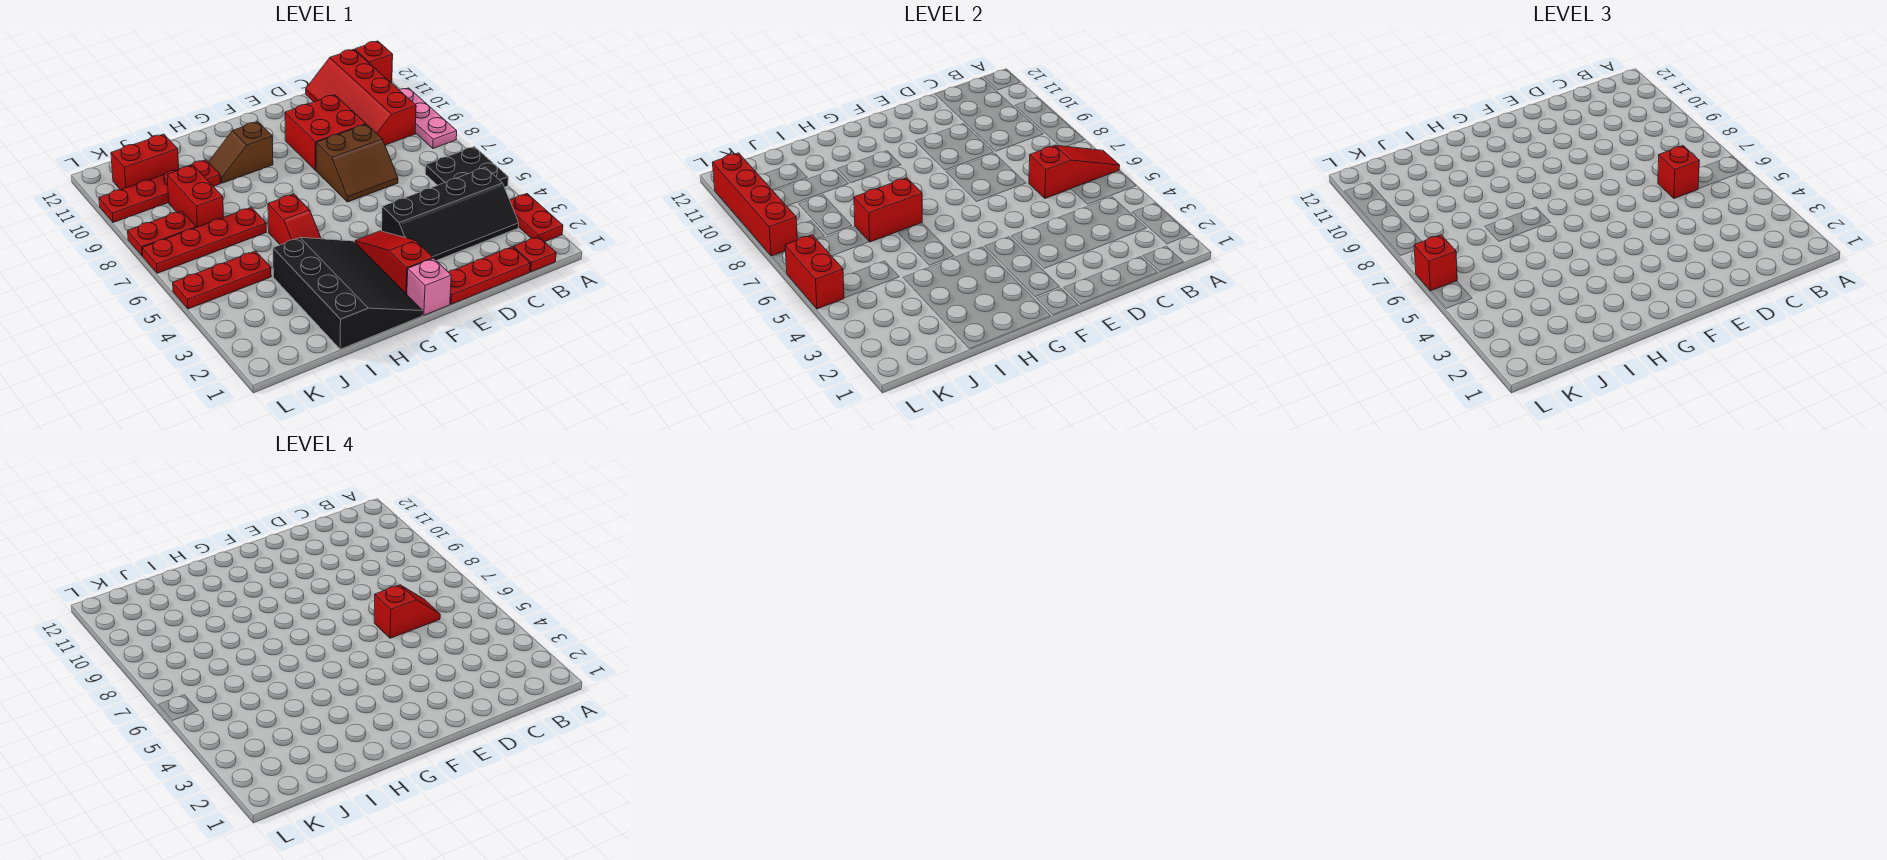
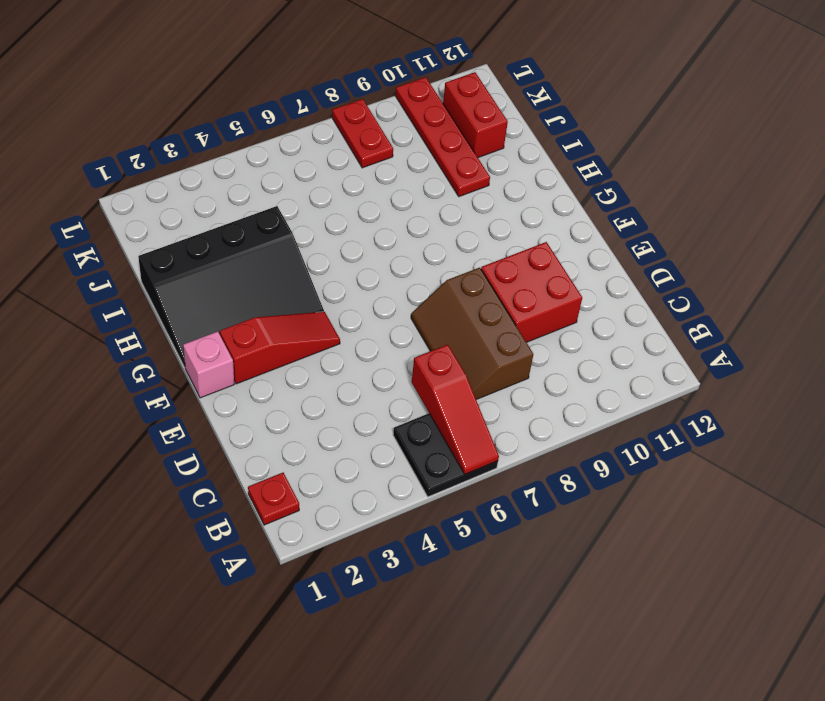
brown slope C7:E8 level 1 top 8 -> brown slope D7:E8 level 1 top 8
none -> red plate A2:A3 level 1
none -> pink plate A8:A10 level 1
none -> red brick A12 level 1

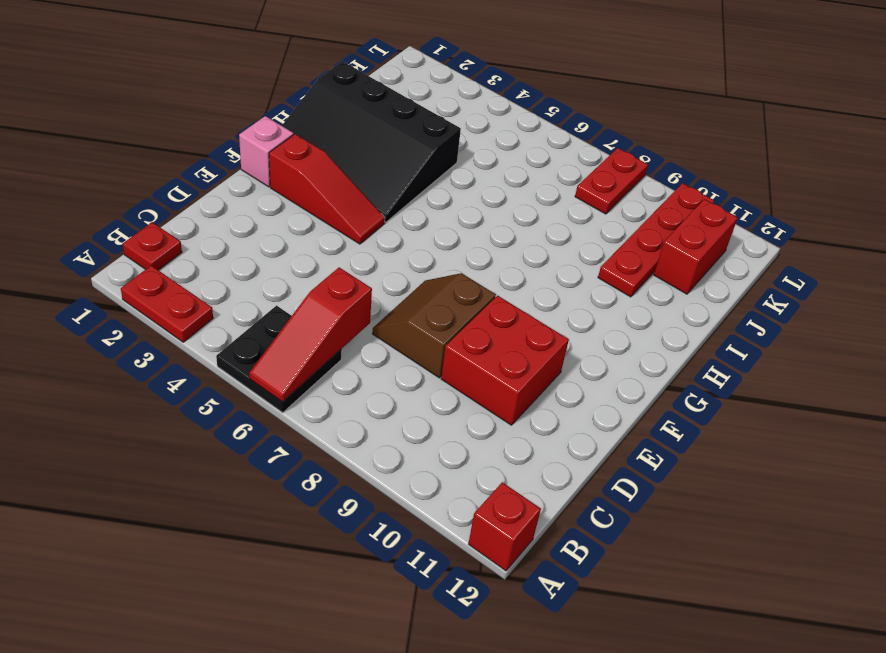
none -> pink plate A8:A10 level 1
none -> black slope B3:E4 level 1 top 4
none -> red slope B9:C12 level 1 top B

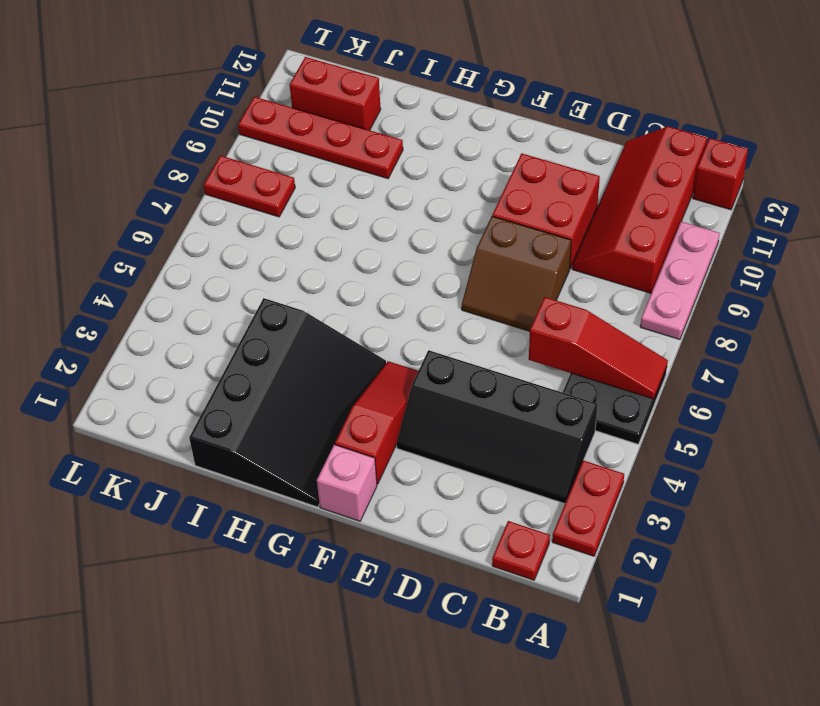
none -> red plate C1:E1 level 1
none -> brown slope G10:H10 level 1 top G
none -> red slope H5:H6 level 1 top 6

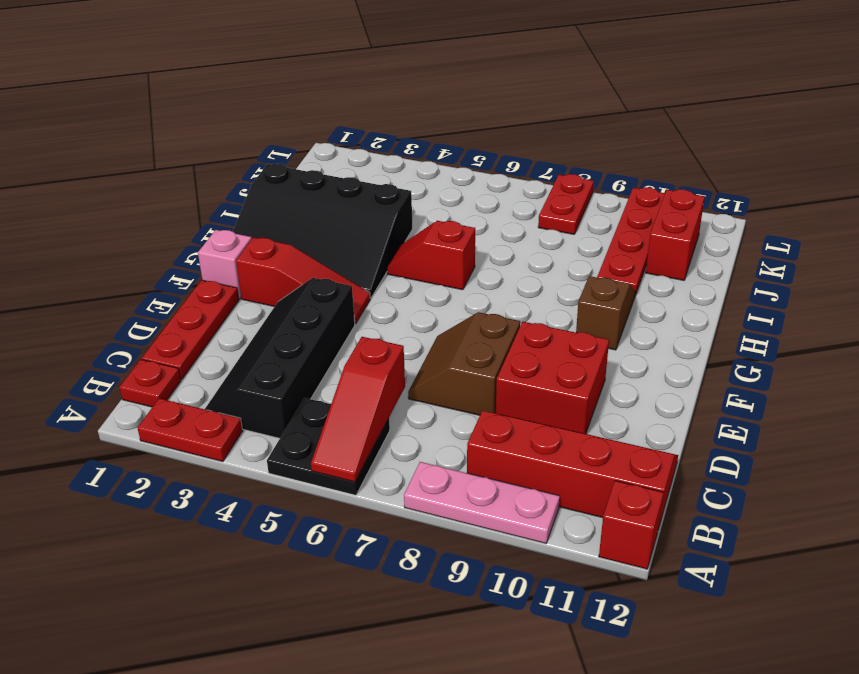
none -> red plate I7:L7 level 1
none -> red plate J5:L5 level 1
none -> red brick J8:J9 level 1

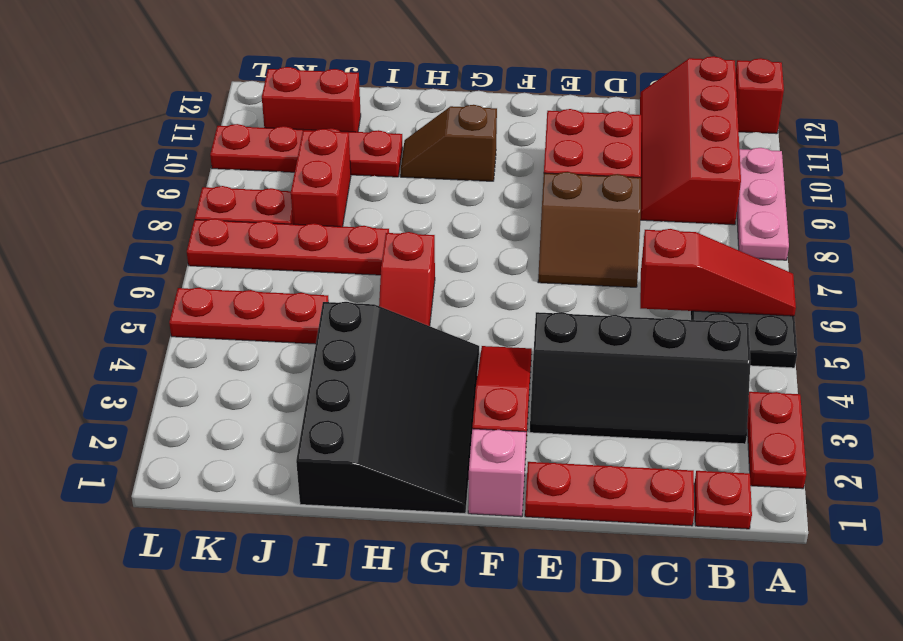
none -> red brick H7:I7 level 2
none -> red brick L5:L6 level 2
none -> red brick L8:L11 level 2

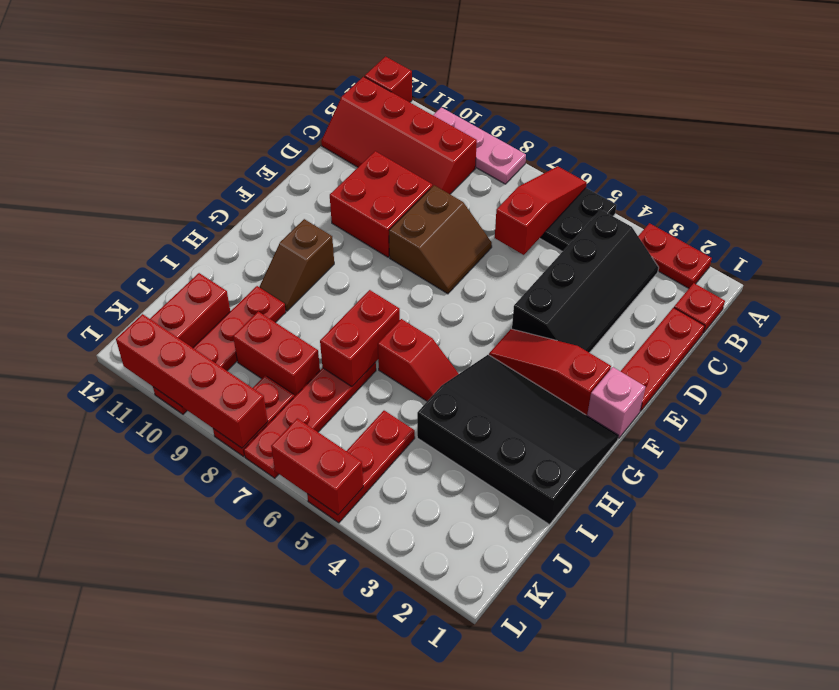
none -> red brick C6 level 3
none -> red brick L6 level 3
none -> red slope C6:D6 level 4 top D

